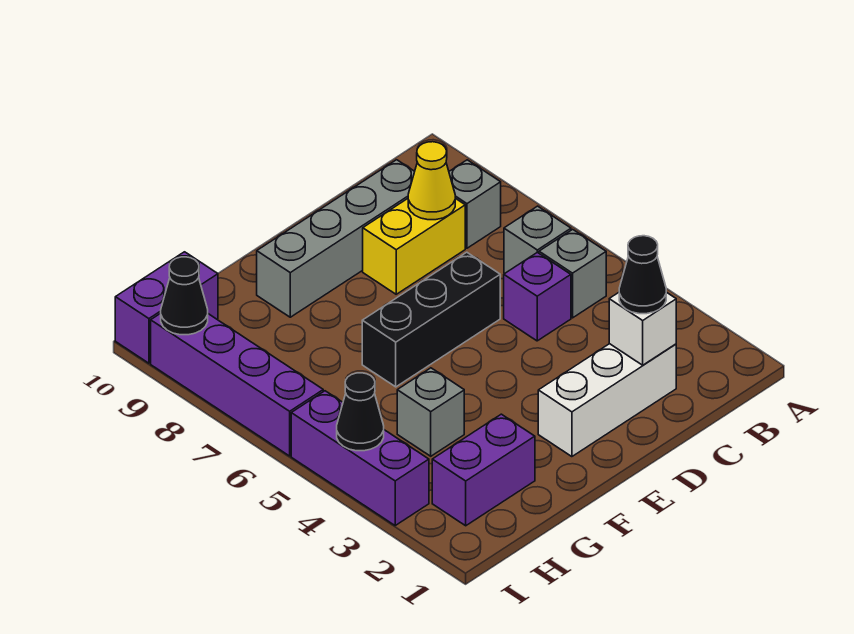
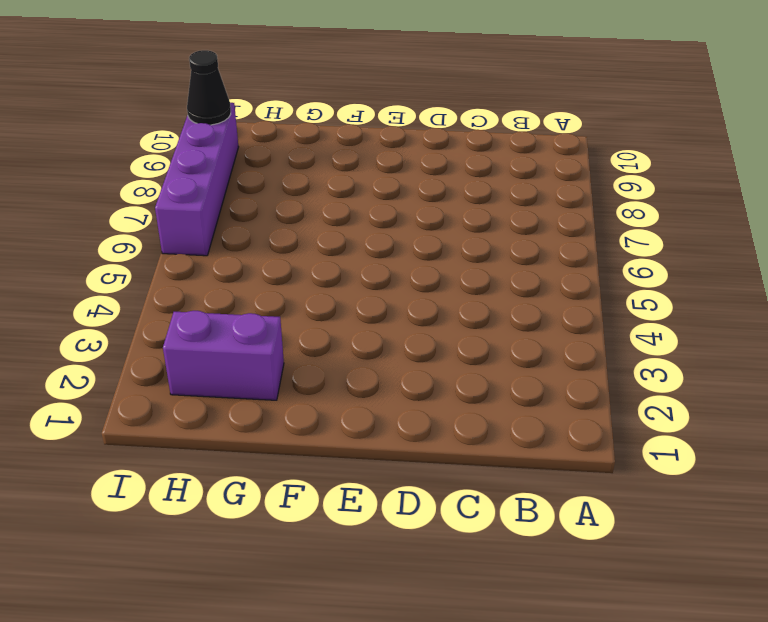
none -> grey brick B5 level 1
none -> grey brick B6 level 1
none -> grey brick B8 level 1

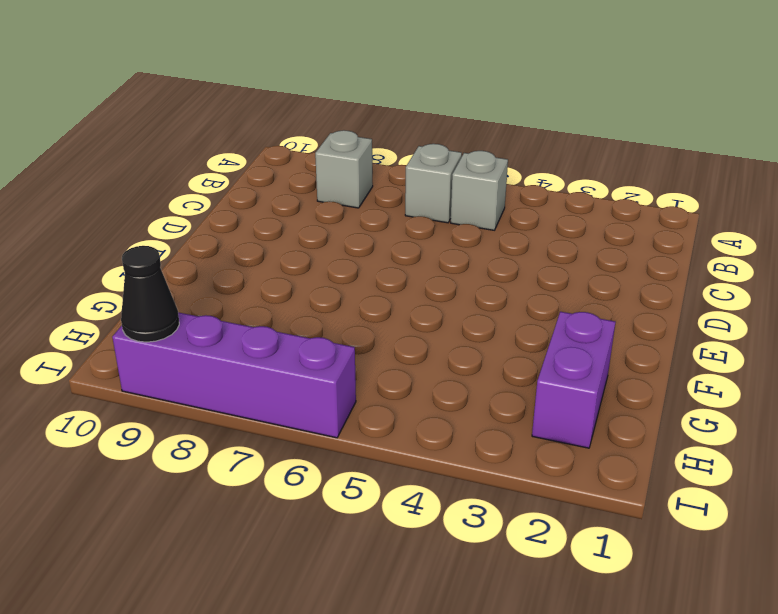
none -> white brick C2:E2 level 1
none -> purple brick C5 level 1
none -> yellow brick C8:D8 level 1

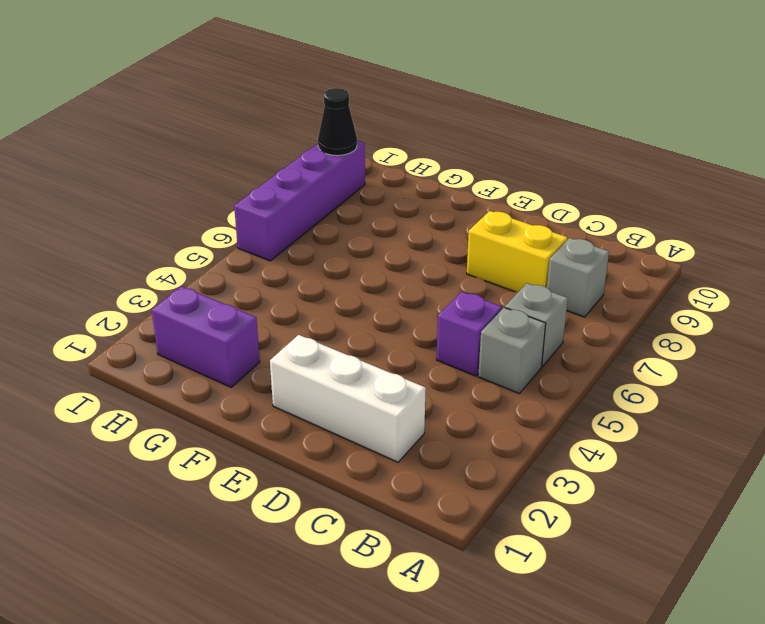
none -> grey brick C9:F9 level 1
none -> black brick D6:F6 level 1
none -> grey brick G4 level 1

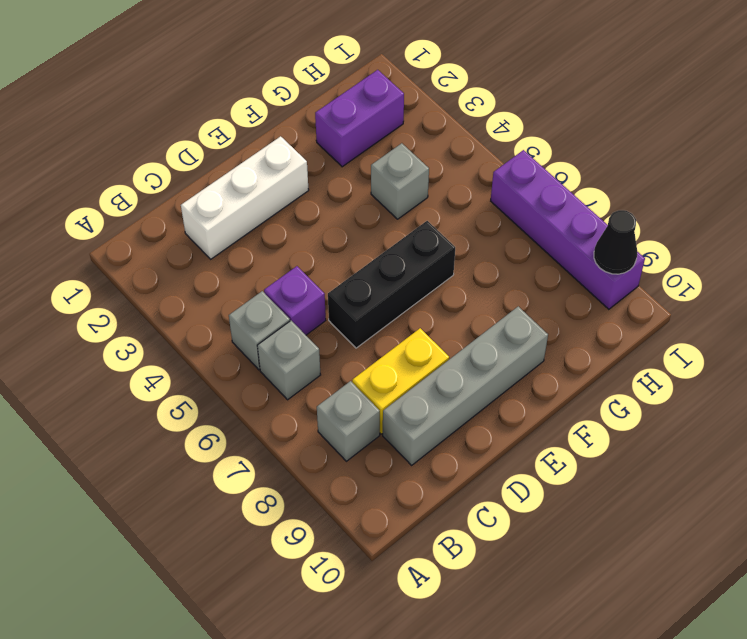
none -> purple brick H10:I10 level 1
none -> purple brick I3:I5 level 1
none -> white brick C2 level 2

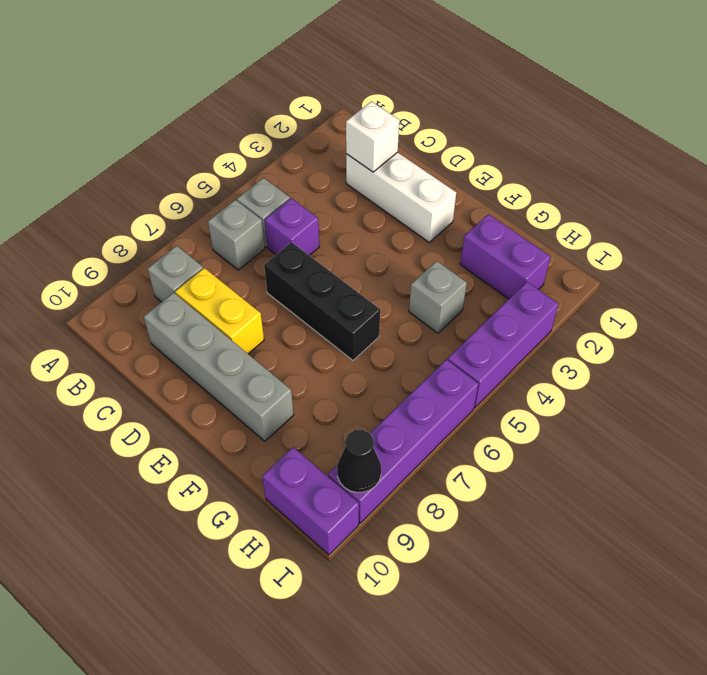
none -> yellow cone C8 level 2
none -> black cone I4 level 2
none -> black cone C2 level 3

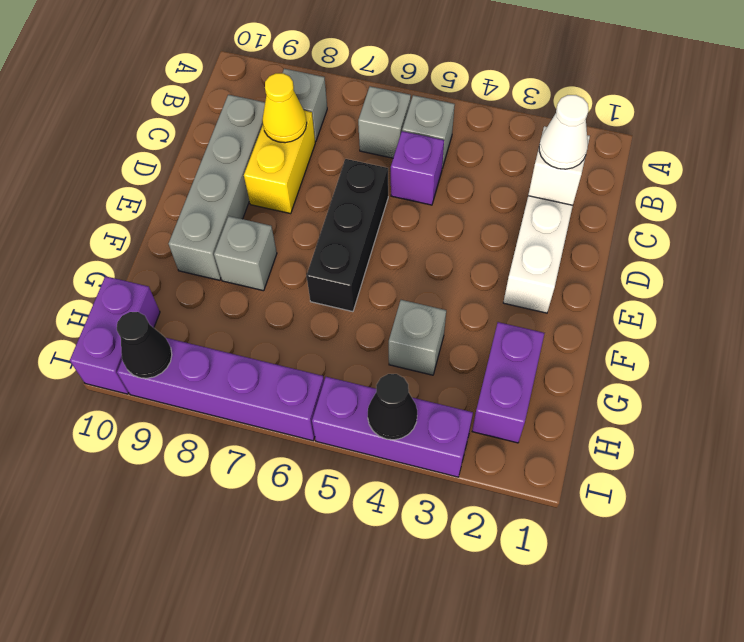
white cone C2 level 3 -> black cone C2 level 3
grey brick F8 level 1 -> none

